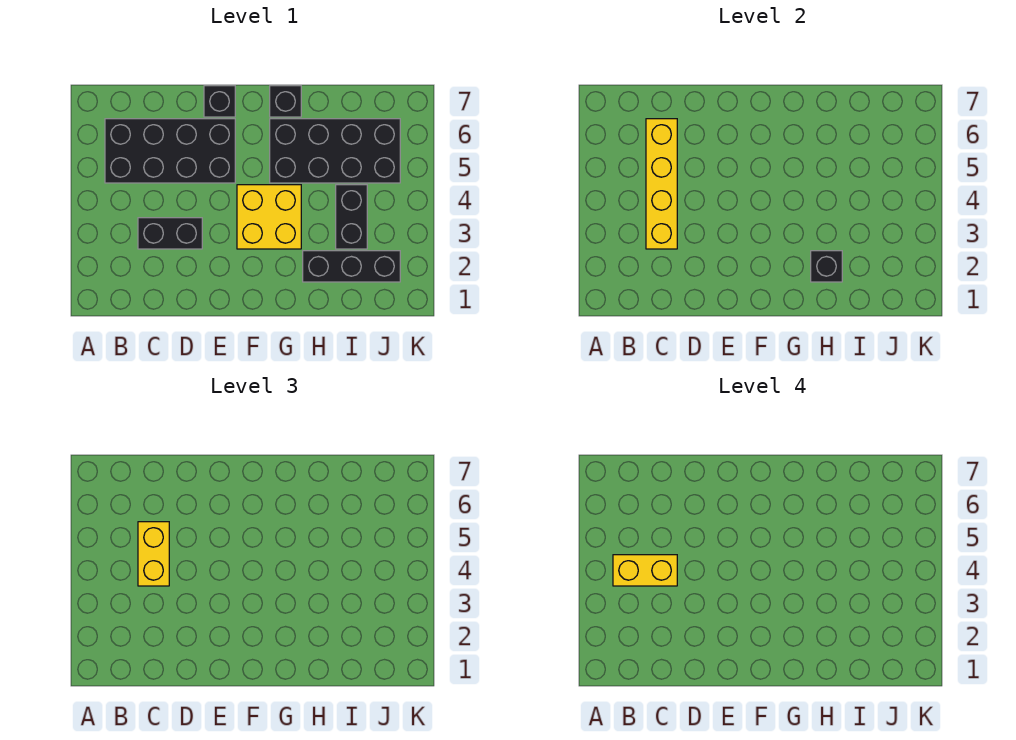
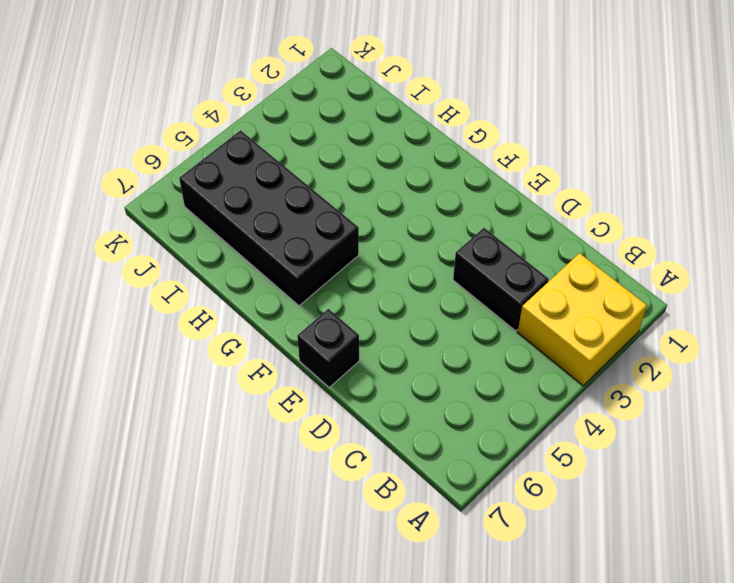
yellow brick A2:B3 level 1 -> yellow brick F3:G4 level 1
none -> black brick B5:E6 level 1
none -> black brick G7 level 1
none -> black brick H2:J2 level 1

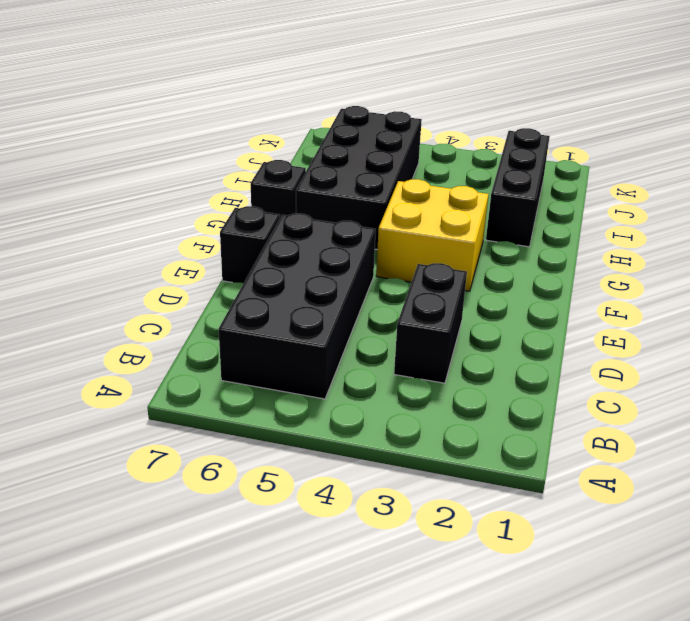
none -> black brick I3:I4 level 1
none -> yellow brick C3:C6 level 2
none -> black brick H2 level 2

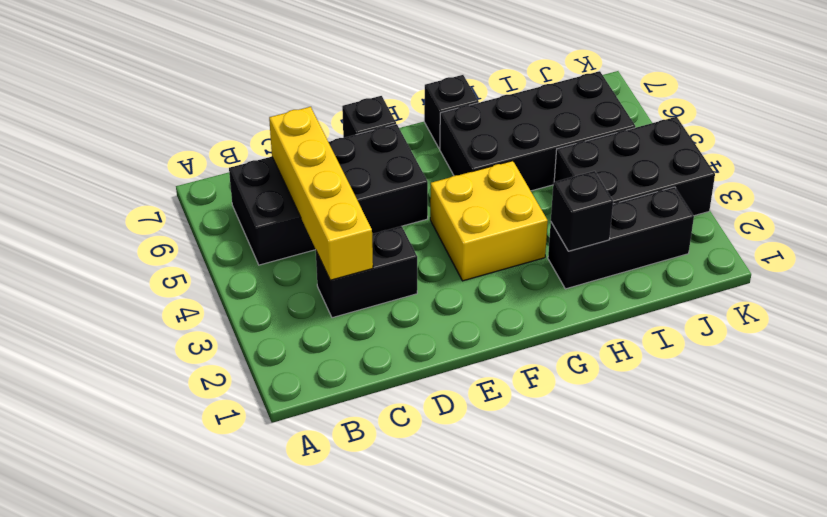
black brick I3:K4 level 1 -> black brick I3:I4 level 1
none -> yellow brick C4:C5 level 3
none -> yellow brick B4:C4 level 4

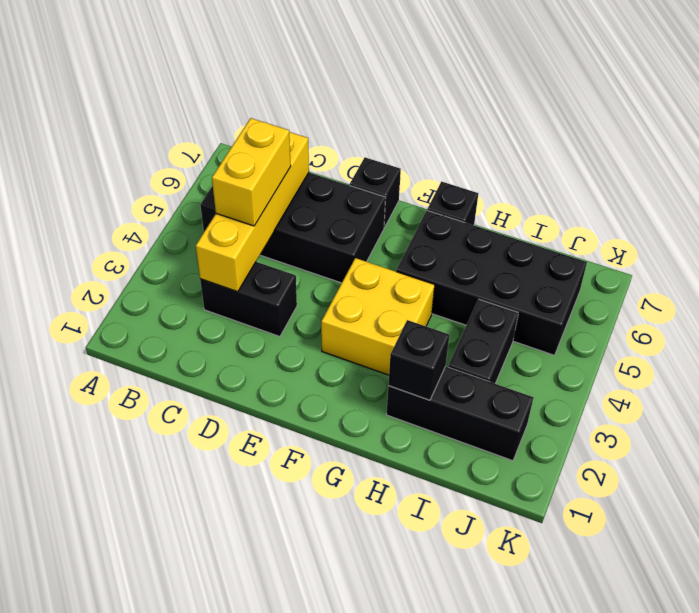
none -> yellow brick B4:C4 level 4

